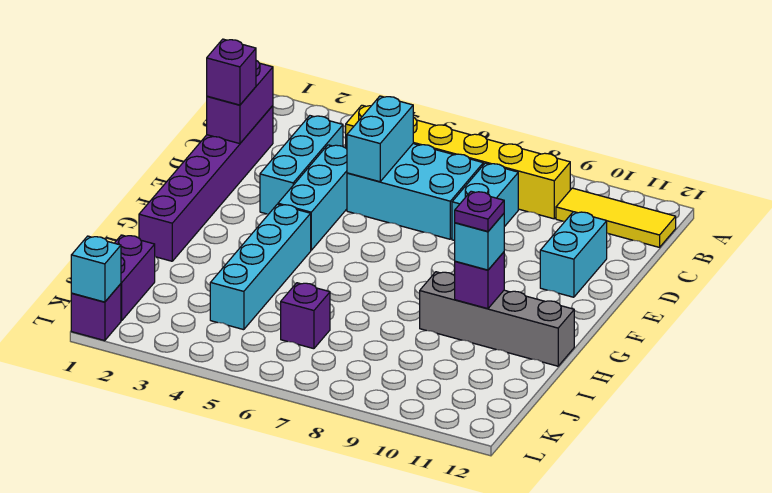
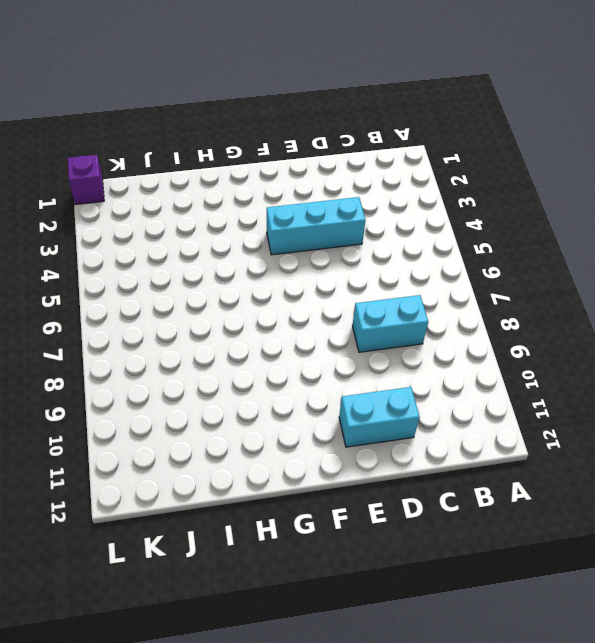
none -> yellow brick B4:B9 level 1
none -> yellow tile B10:B12 level 1
none -> purple brick C1:H1 level 1

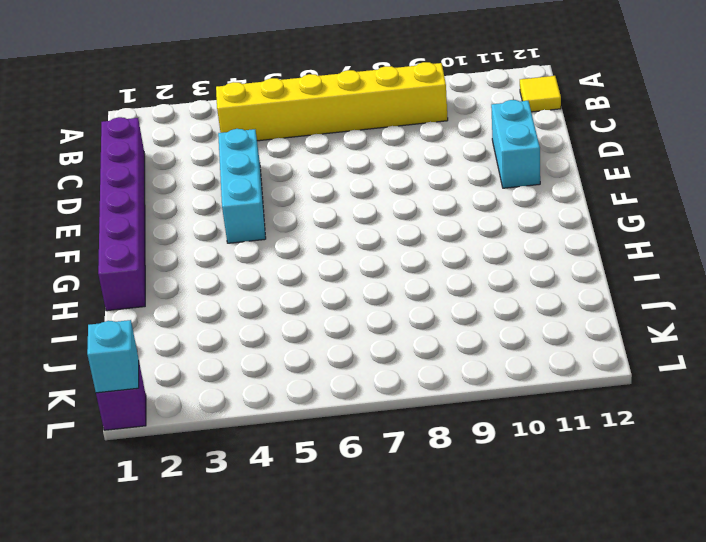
yellow tile B12 level 1 -> yellow tile B10:B12 level 1
none -> cyan brick C3:E3 level 1
none -> cyan brick C5:D7 level 1
none -> cyan brick C8:D8 level 1

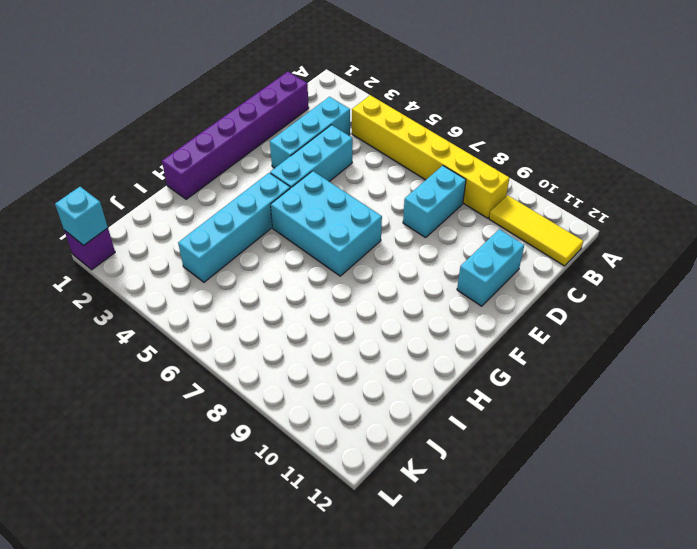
cyan brick F5:G7 level 1 -> cyan brick C5:D7 level 1
none -> grey brick H9:H12 level 1
none -> purple brick J1:K1 level 1
none -> purple brick J6 level 1

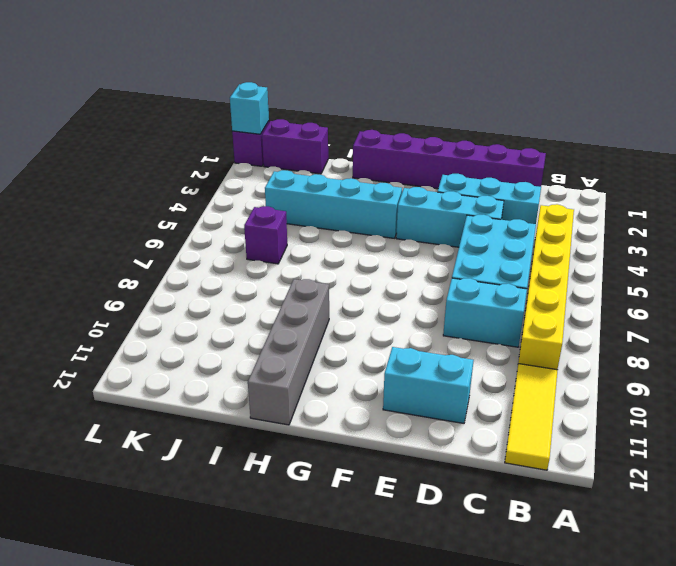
none -> purple brick C1:D1 level 2
none -> cyan brick C5:D5 level 2
none -> purple brick H10 level 2

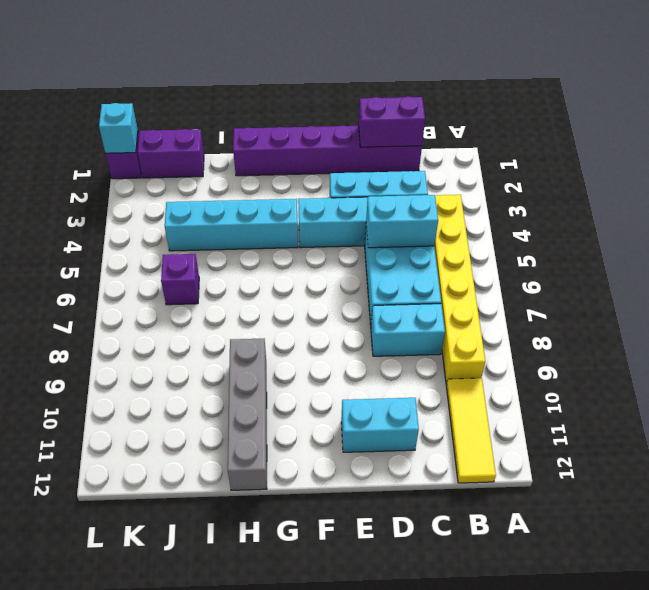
none -> purple brick H10 level 2
none -> purple brick D1 level 3
none -> cyan brick H10 level 3

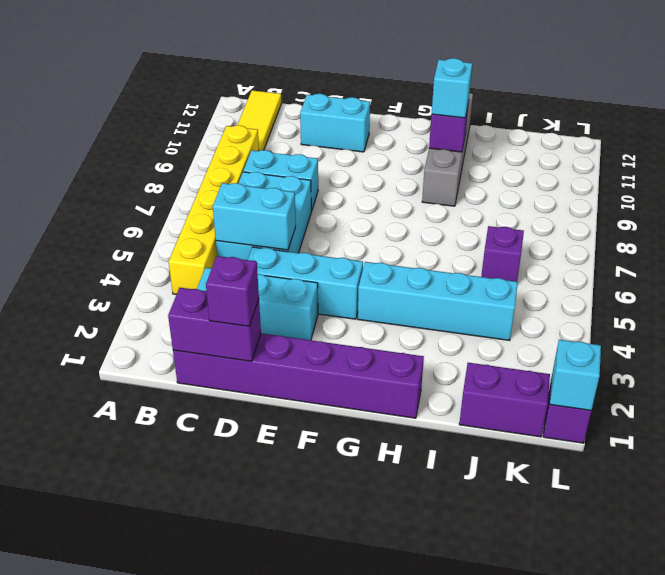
none -> purple plate H10 level 4

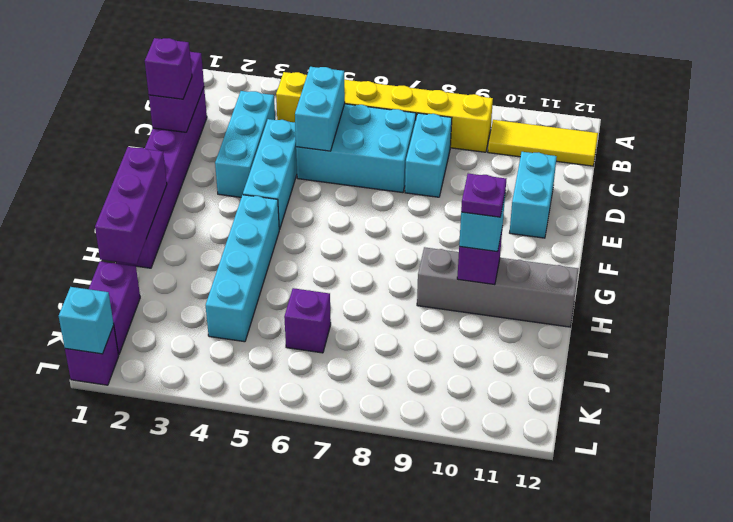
purple brick G1:I1 level 2 -> none

